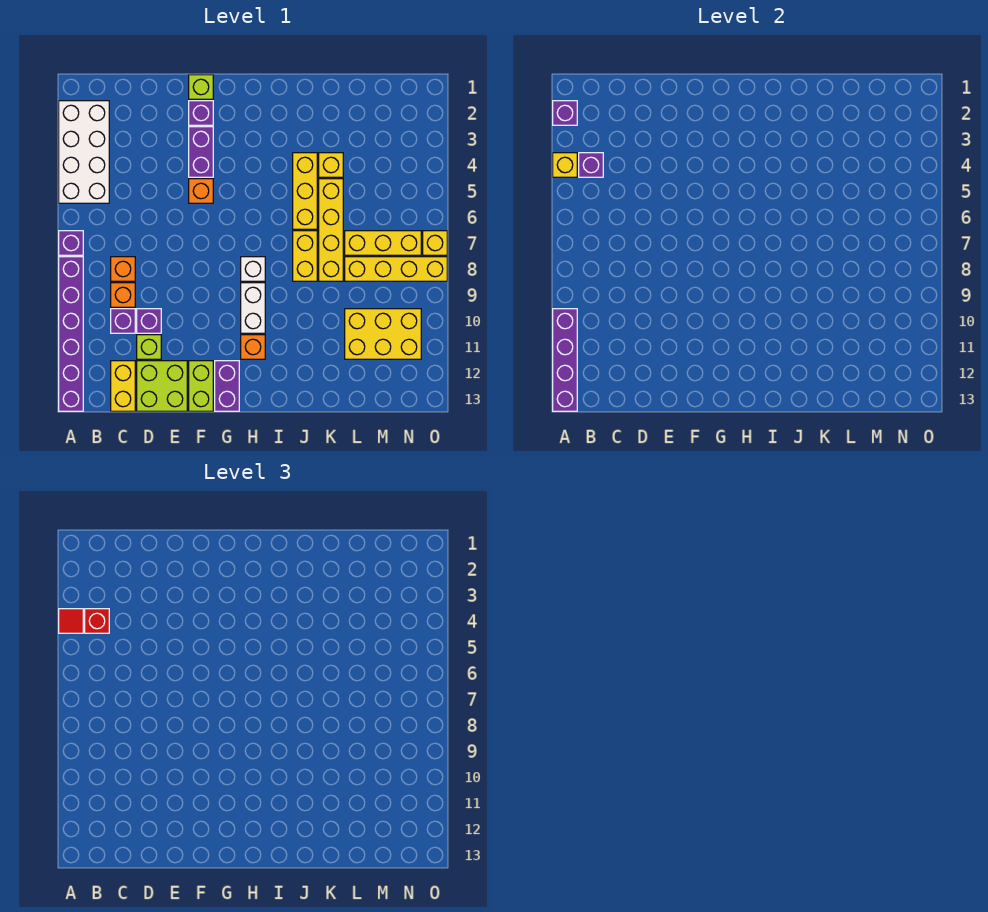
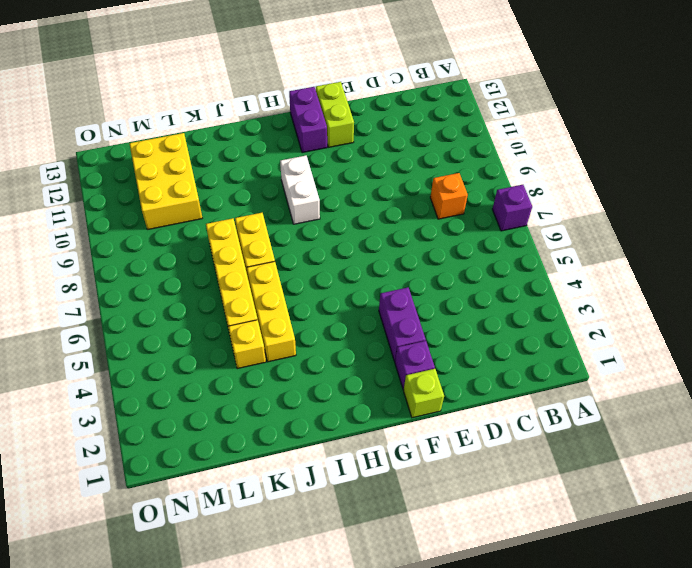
yellow brick L10:M12 level 1 -> yellow brick L10:N11 level 1
none -> white brick A2:B5 level 1
none -> purple brick A8:A13 level 1
none -> orange brick C9 level 1
none -> purple brick C10 level 1

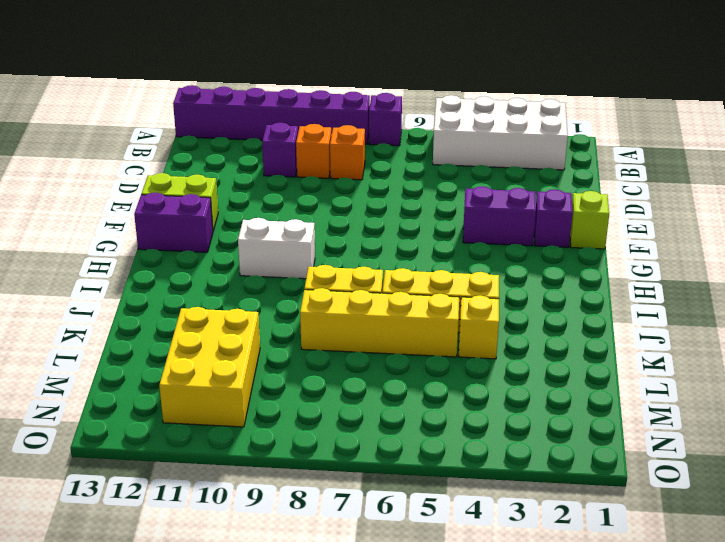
none -> yellow brick C12:C13 level 1
none -> purple brick D10 level 1
none -> lime brick D11 level 1
none -> lime brick D12:E13 level 1

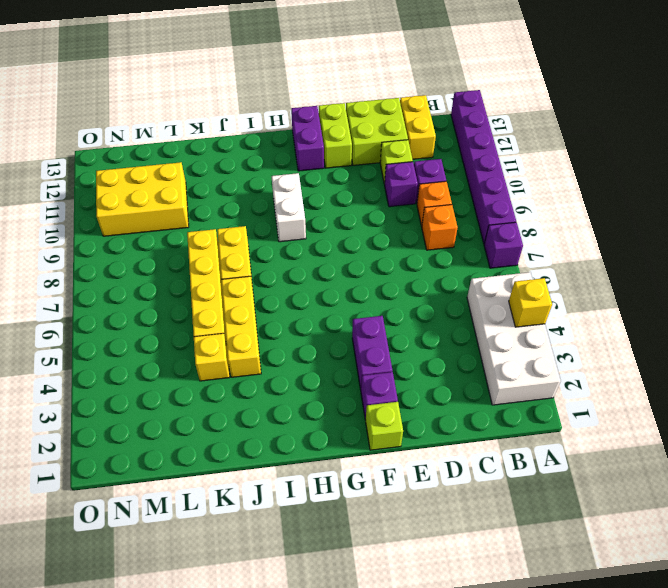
none -> orange brick F5 level 1
none -> white brick H8 level 1
none -> orange brick H11 level 1
none -> yellow brick L7:N7 level 1

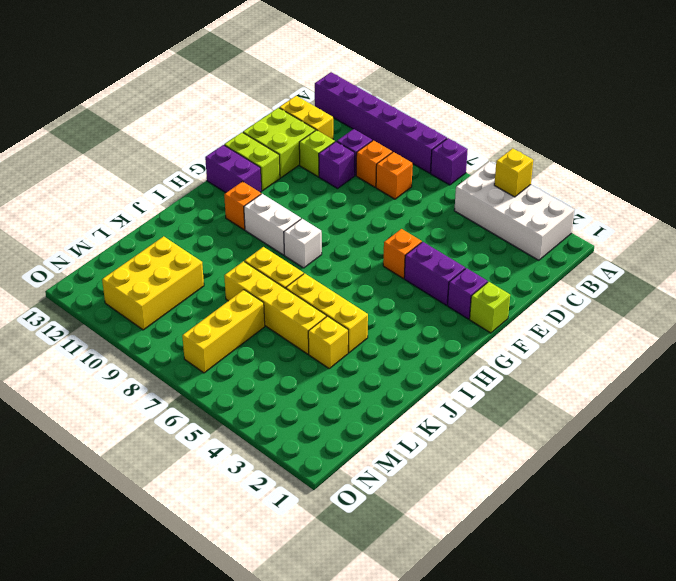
none -> yellow brick L8:O8 level 1
none -> yellow brick O7 level 1
none -> purple brick A2 level 2
none -> purple brick A10:A13 level 2

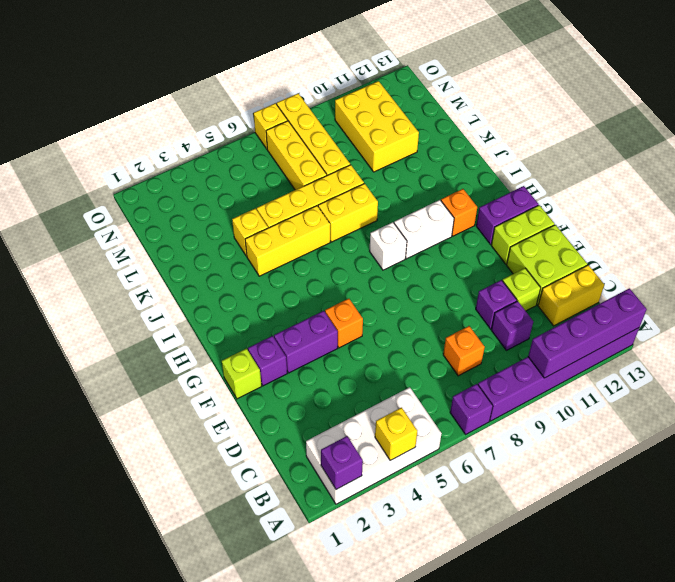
none -> orange brick C9 level 1
none -> purple brick B4 level 2
none -> red tile A4 level 3
none -> red brick B4 level 3

